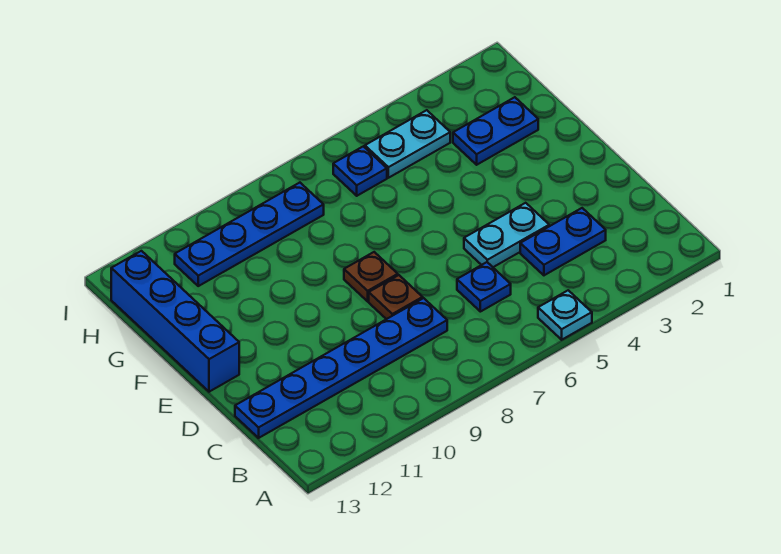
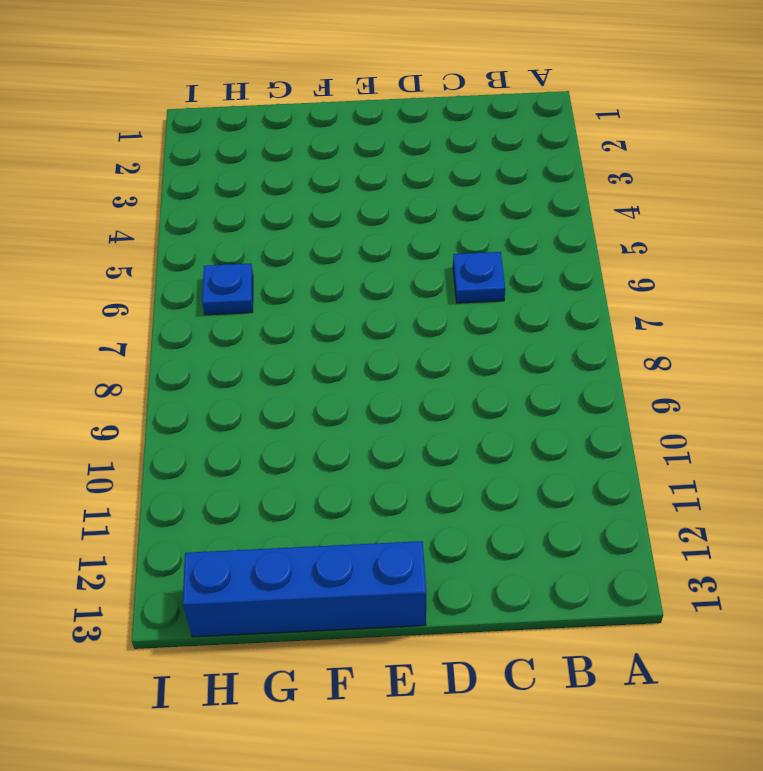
none -> cyan plate A5 level 1
none -> blue plate C3:C4 level 1
none -> blue plate C8:C13 level 1

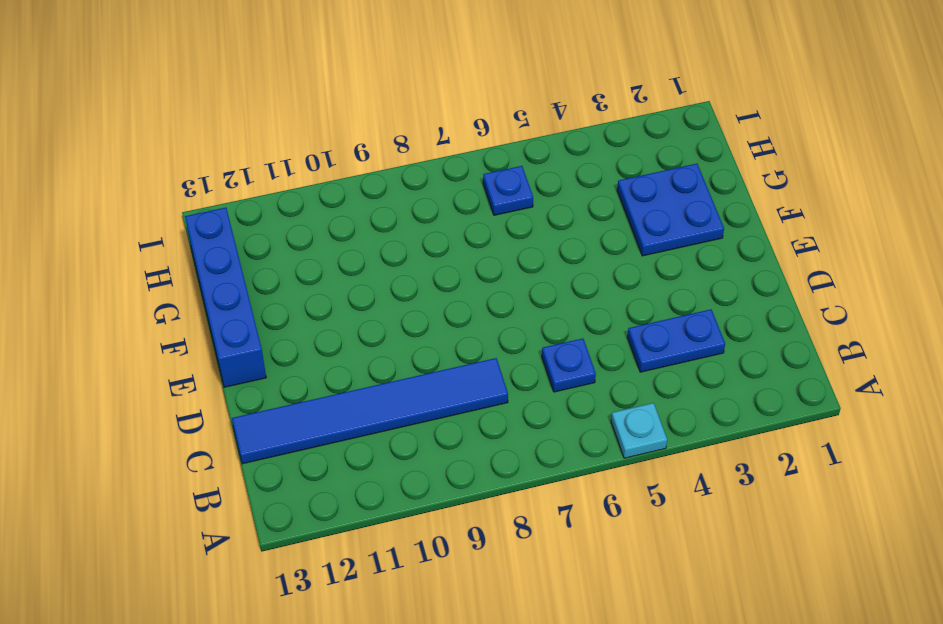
blue tile C8:C13 level 1 -> blue plate C8:C13 level 1
blue plate F2:G3 level 1 -> blue plate G2:G3 level 1
none -> cyan plate D4:D5 level 1
none -> brown plate D8 level 1
none -> brown plate E8 level 1

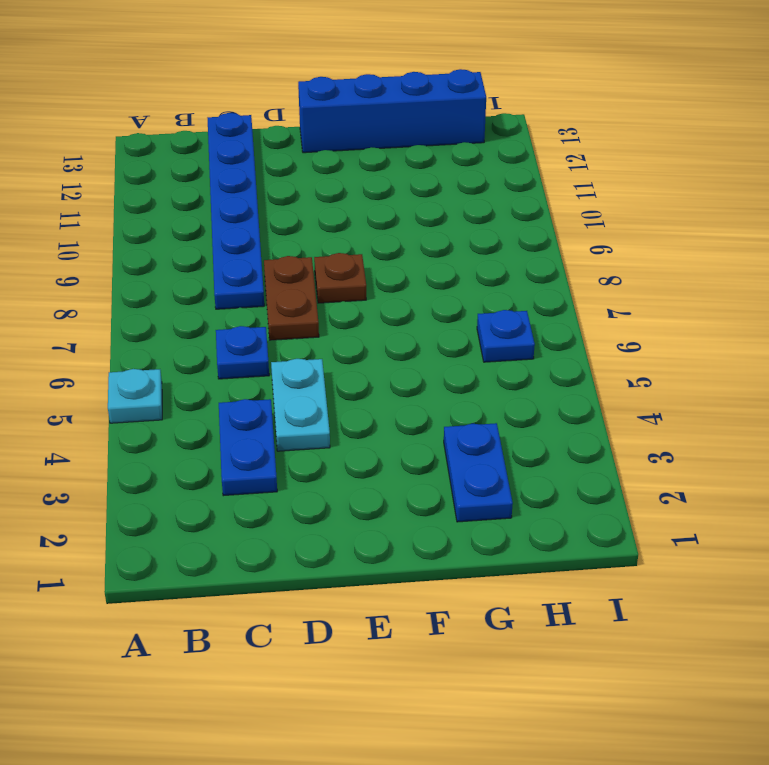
brown plate D7:D8 level 1 -> brown plate D8 level 1
none -> cyan plate H4:H5 level 1
none -> blue plate H8:H11 level 1

